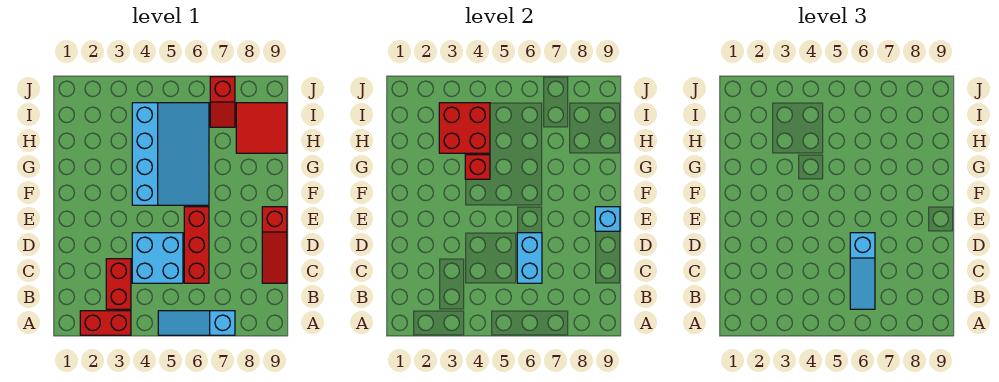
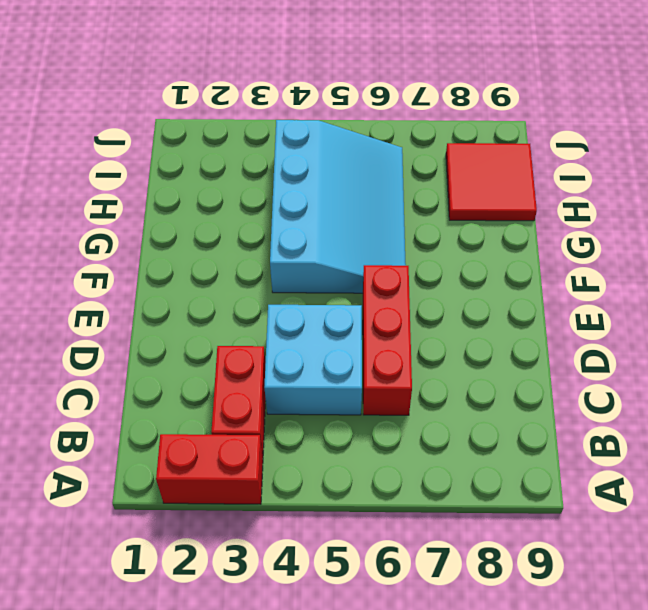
none -> cyan slope A5:A7 level 1 top 7
none -> red slope C9:E9 level 1 top E
none -> red slope I7:J7 level 1 top J

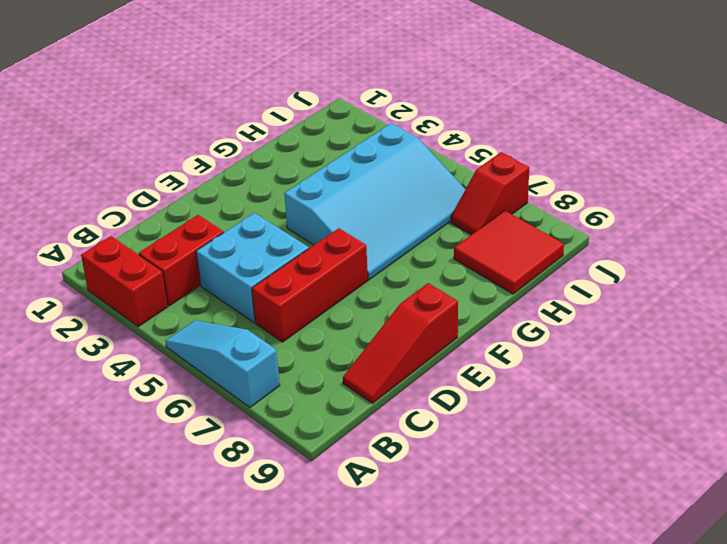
none -> cyan brick C6:D6 level 2
none -> cyan brick E9 level 2
none -> red brick G4 level 2

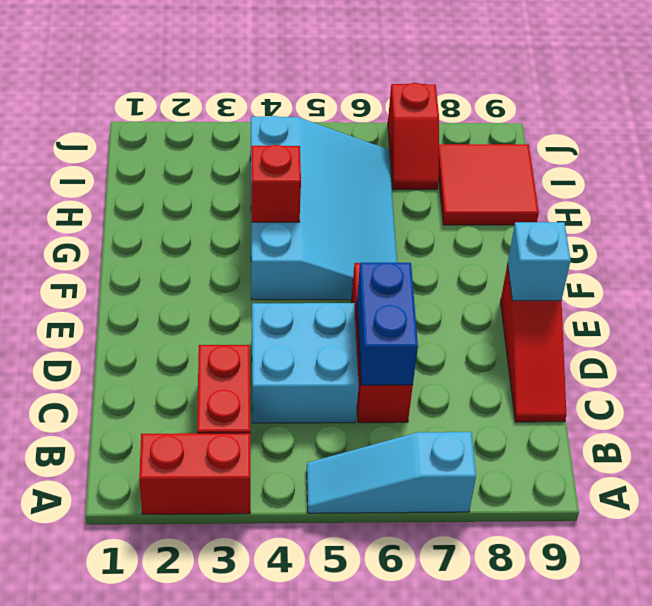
blue brick C6:D6 level 2 -> cyan brick C6:D6 level 2
none -> red brick H3:I4 level 2
none -> cyan slope B6:D6 level 3 top D

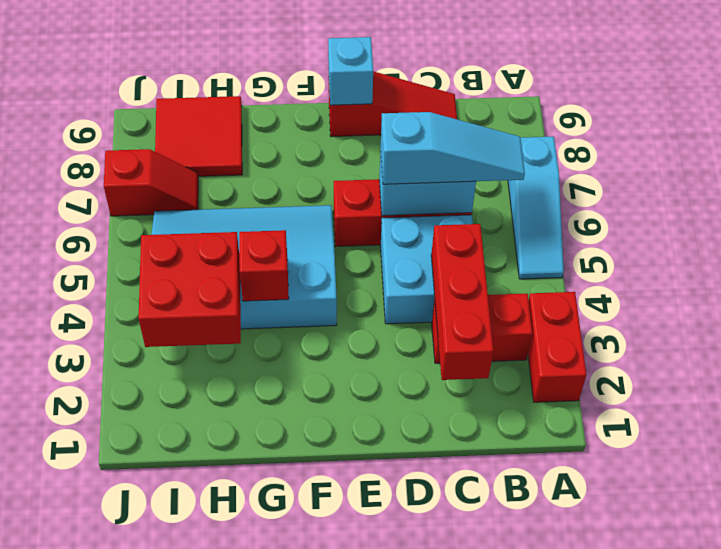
red brick C2:C4 level 2 -> none

